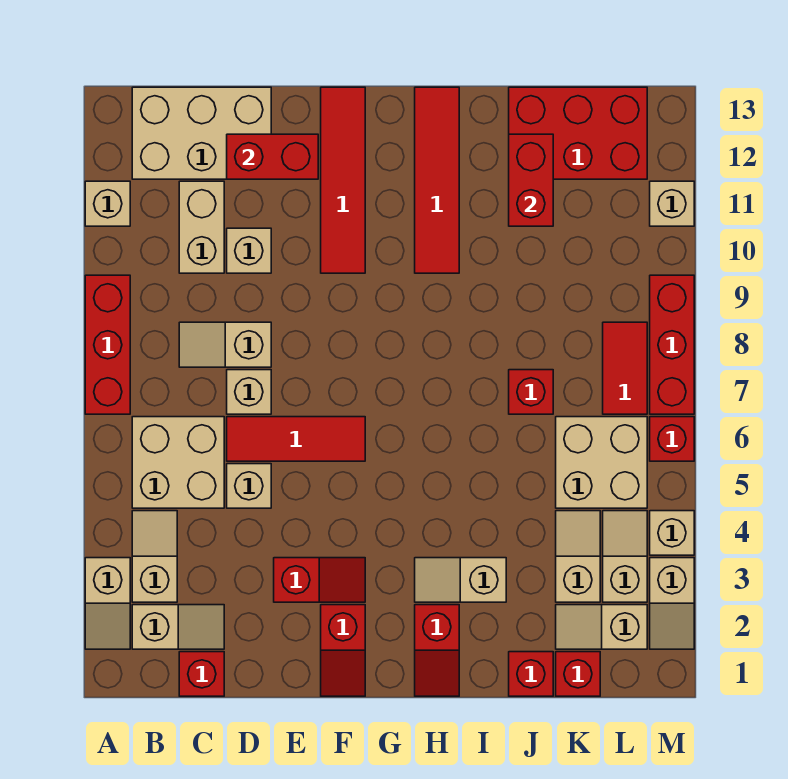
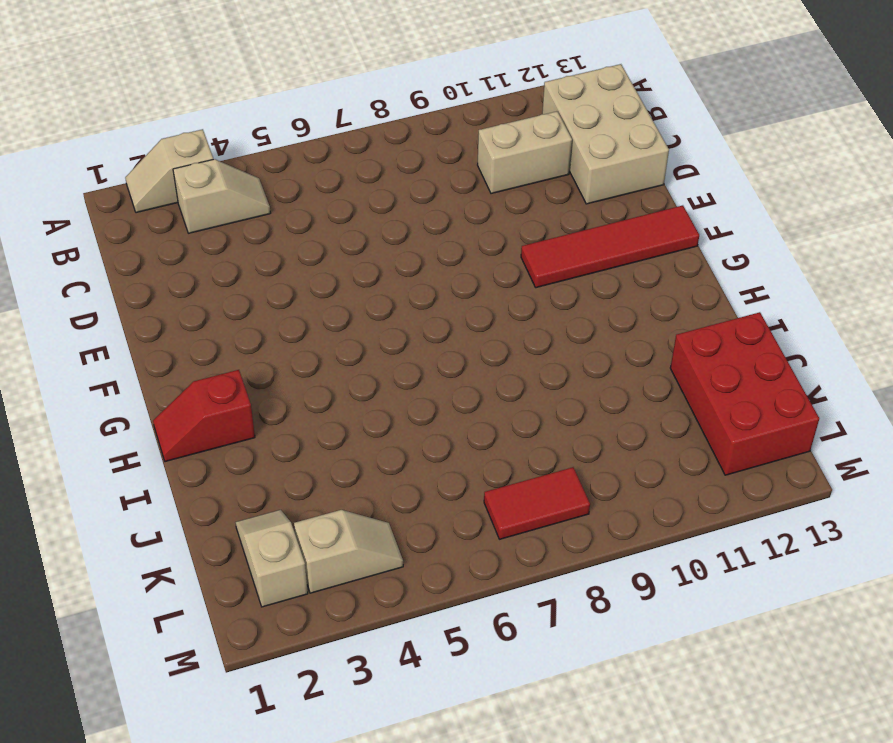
none -> red brick A7:A9 level 1
none -> tan brick A11 level 1
none -> tan slope B2:C2 level 1 top B
none -> tan brick B5:C6 level 1

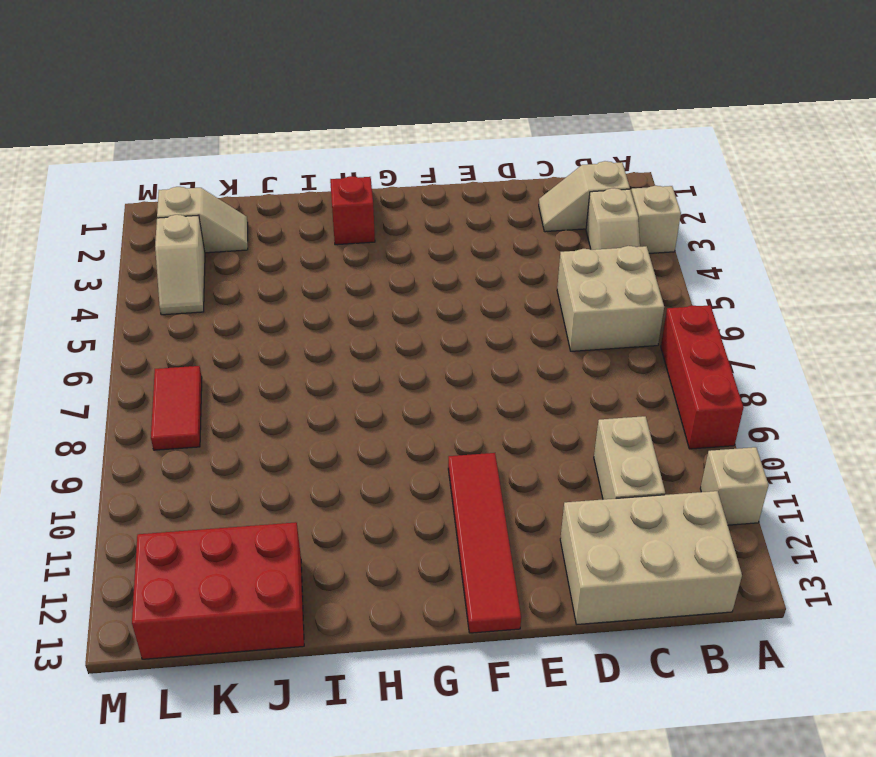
none -> red brick C1 level 1
none -> tan slope C8:D8 level 1 top D
none -> tan brick D5 level 1
none -> red tile D6:F6 level 1

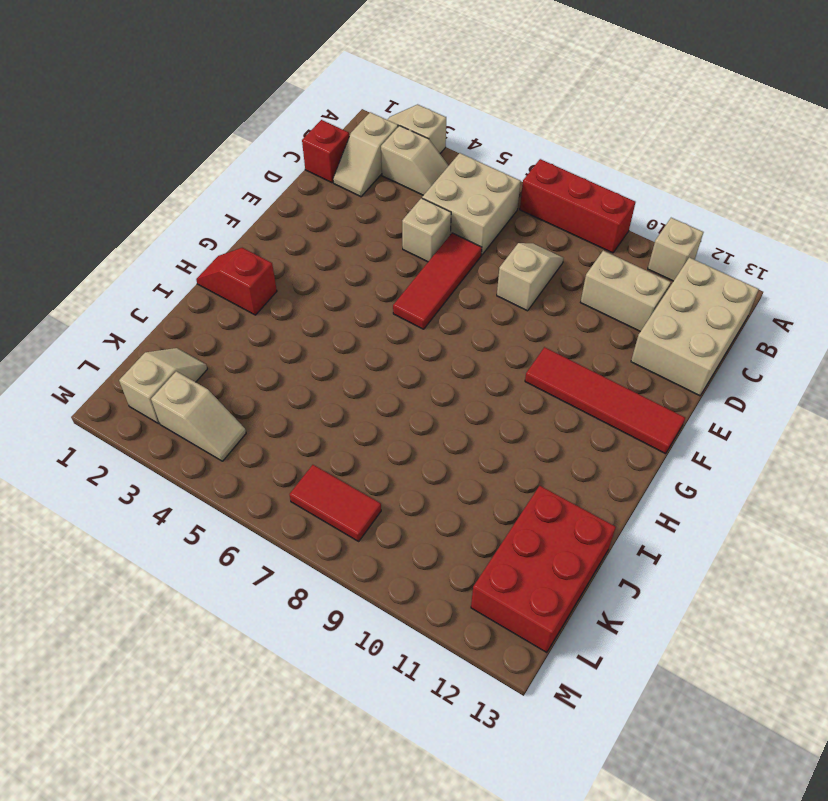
none -> tan brick D7 level 1
none -> tan brick D10 level 1
none -> red slope E3:F3 level 1 top E
none -> red slope F1:F2 level 1 top 2

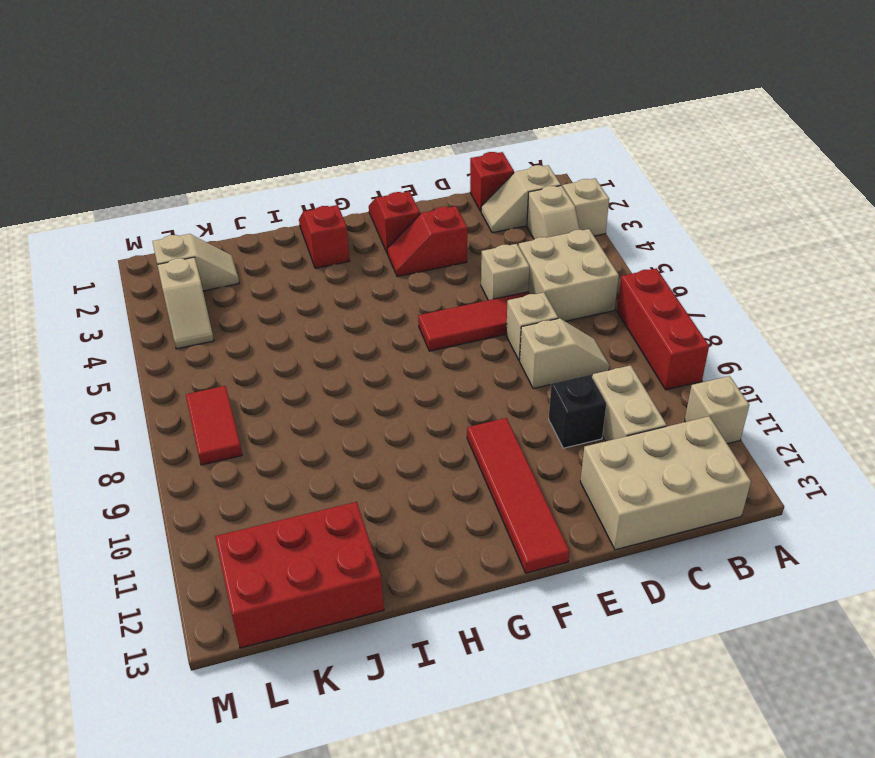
black brick D10 level 1 -> tan brick D10 level 1
none -> tan slope H3:I3 level 1 top I
none -> red tile H10:H13 level 1
none -> red brick J1 level 1
none -> red brick J7 level 1

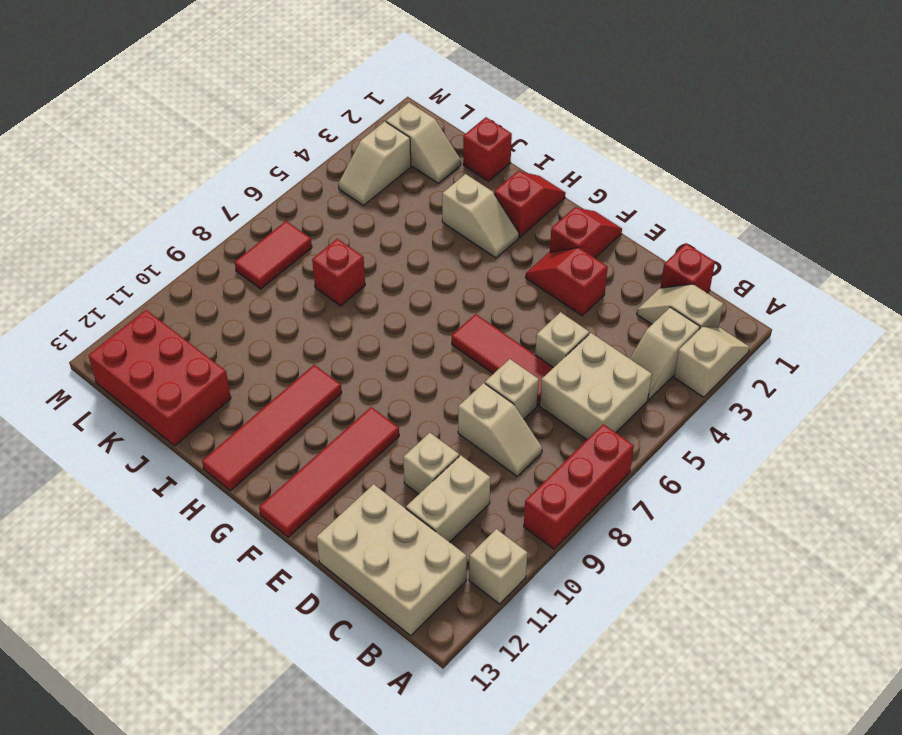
none -> red brick K1 level 1
none -> tan slope K3:K4 level 1 top 3
none -> tan brick K5:L6 level 1
none -> tan slope M2:M3 level 1 top 3

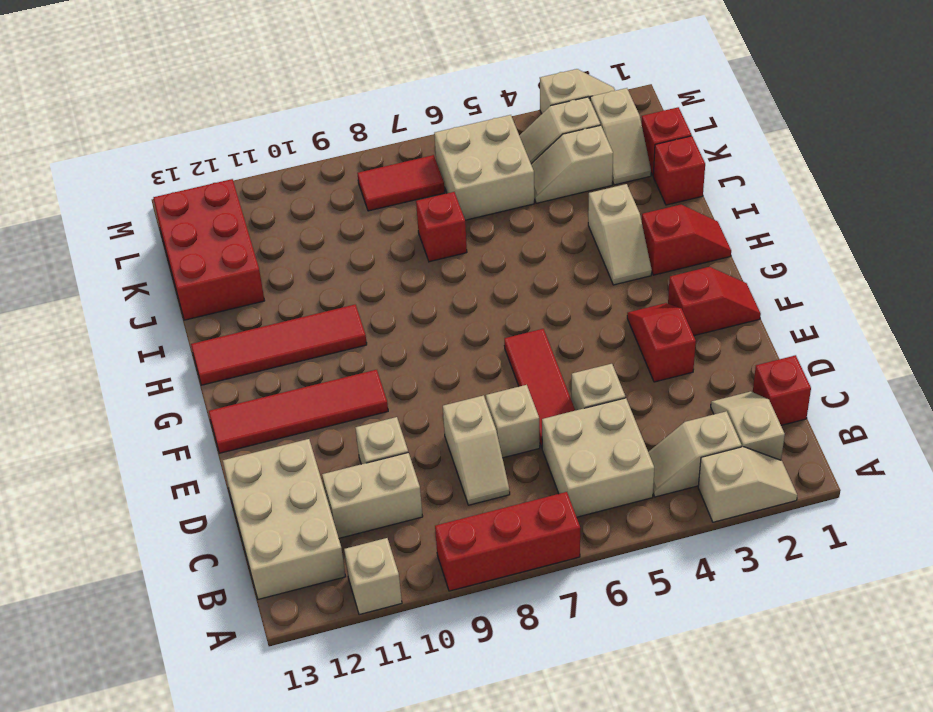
none -> tan brick M4 level 1
none -> red brick M6 level 1
none -> red brick M7:M9 level 1
none -> tan brick M11 level 1

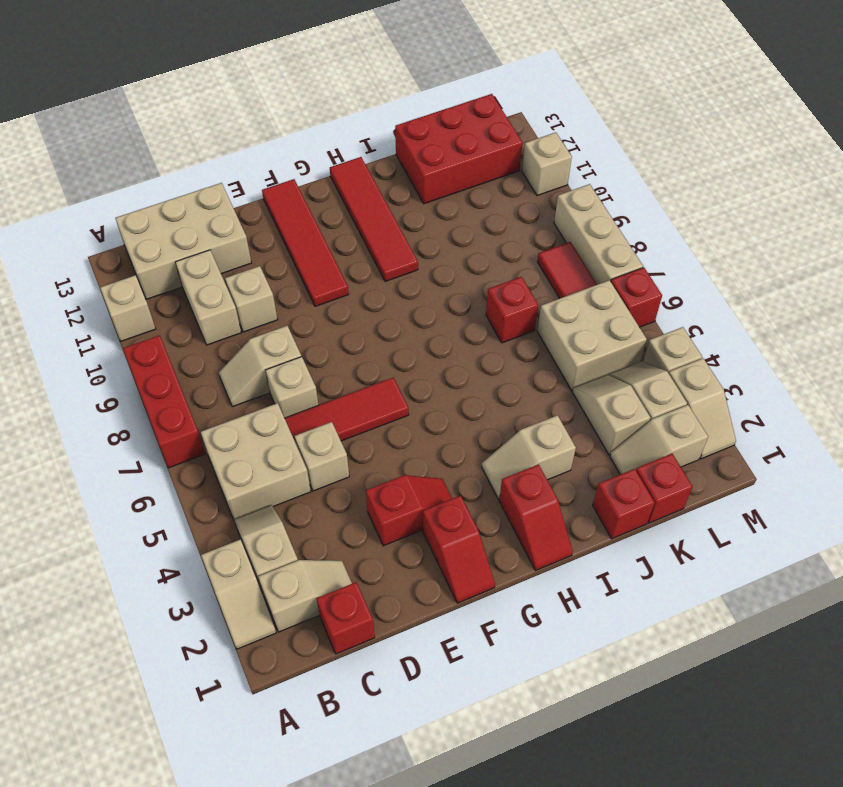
tan brick M7:M9 level 1 -> red brick M7:M9 level 1
none -> red brick D12:E12 level 2
none -> red brick J11:J12 level 2

